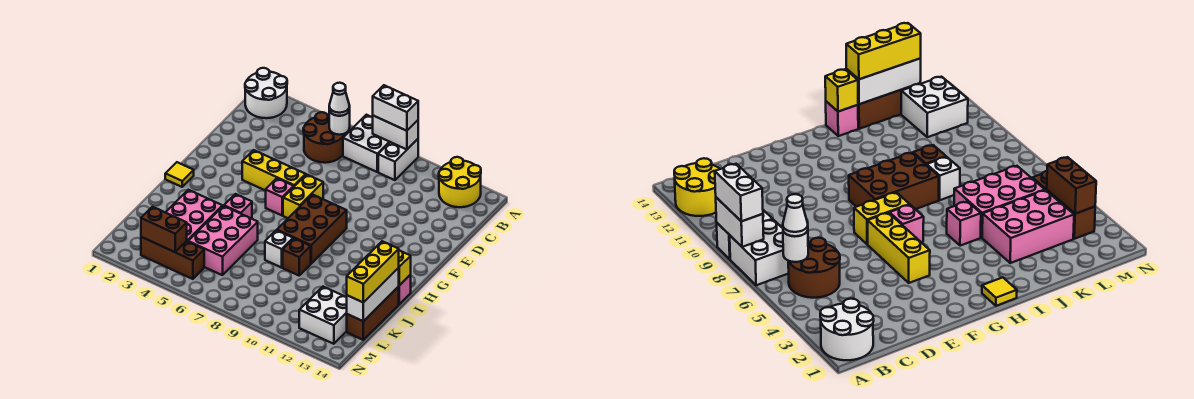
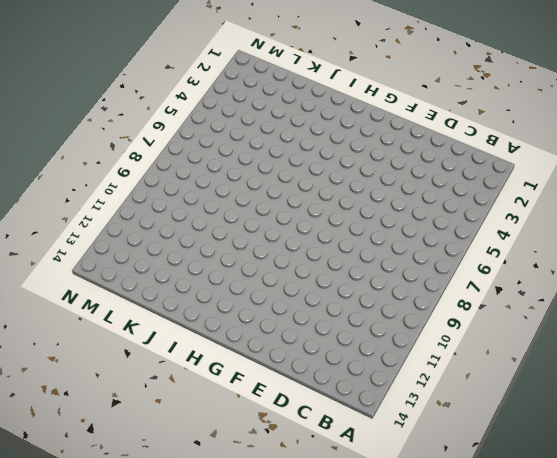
none -> white round brick A1:B2 level 1
none -> white brick A7:B8 level 1
none -> white brick A9:B9 level 1

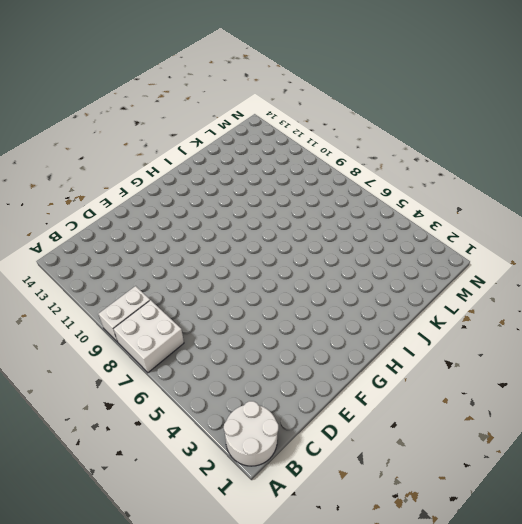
none -> yellow round brick A12:B13 level 1
none -> brown round brick B5:C6 level 1
none -> yellow brick F4:F6 level 1

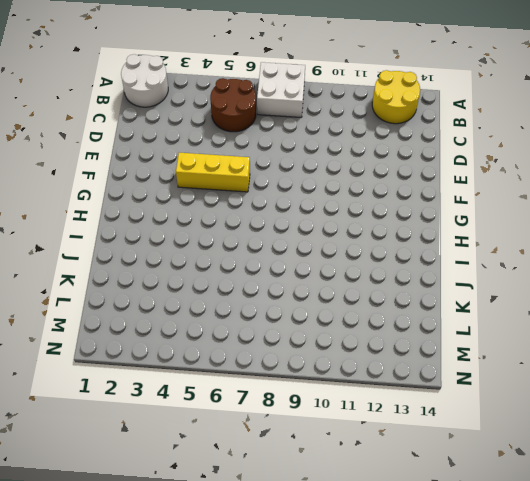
none -> white brick A9:B9 level 1
none -> yellow brick F7:G7 level 1
none -> pink brick G6 level 1

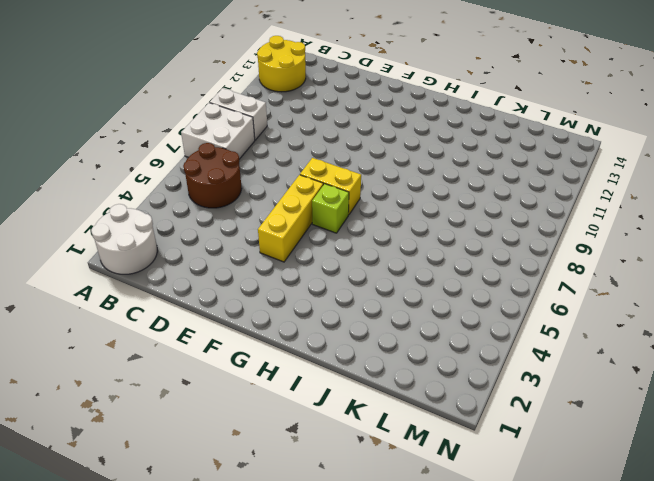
lime brick G6 level 1 -> pink brick G6 level 1
none -> brown brick G8:I9 level 1
none -> yellow tile H1 level 1
none -> pink brick I5 level 1

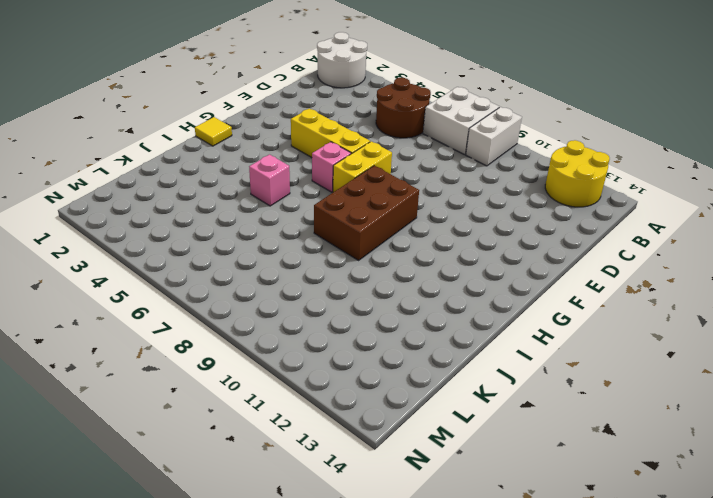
none -> pink brick I14 level 1
none -> pink brick J3:L4 level 1
none -> pink brick J5:L6 level 1

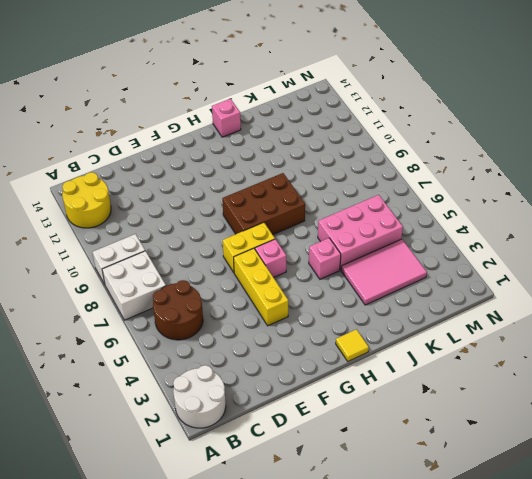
pink tile J3:L4 level 1 -> pink brick J3:L4 level 1
none -> white brick J8 level 1
none -> brown brick J9 level 1
none -> brown brick J14:L14 level 1

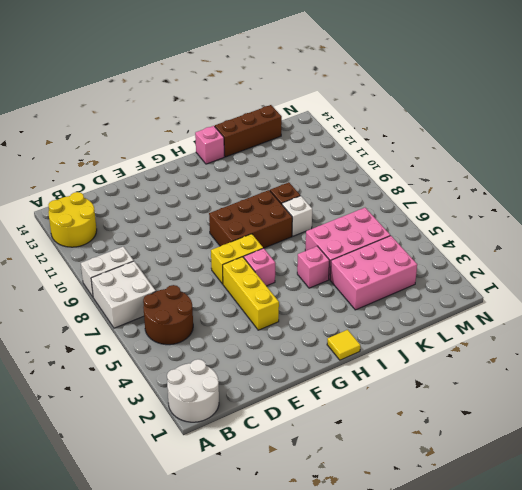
none -> white brick L12:M13 level 1
none -> brown brick M3:M5 level 1
none -> white brick A8:A9 level 2

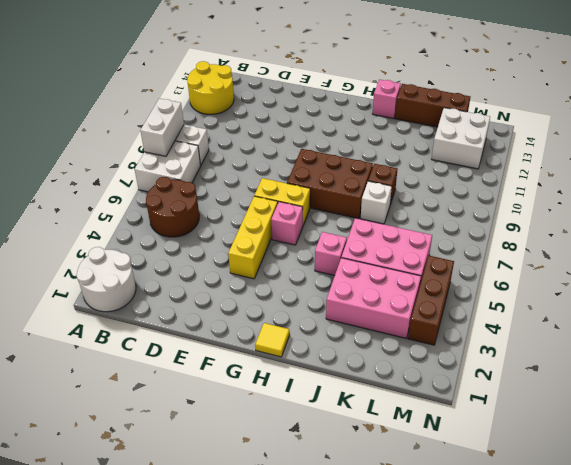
none -> white round brick B6 level 2
none -> yellow brick I14 level 2
none -> white brick J14:L14 level 2

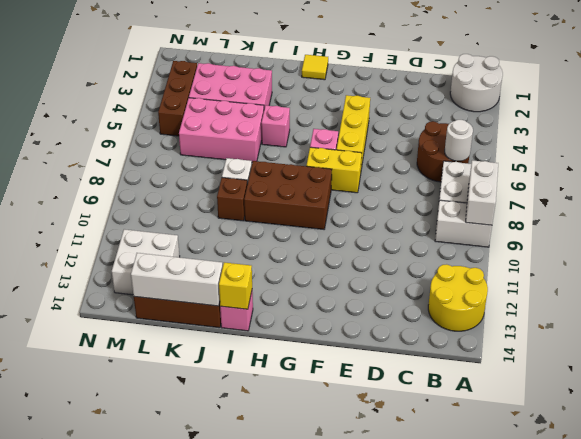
none -> brown brick M3:M4 level 2
none -> white brick A8:A9 level 3
none -> white cone B6 level 3

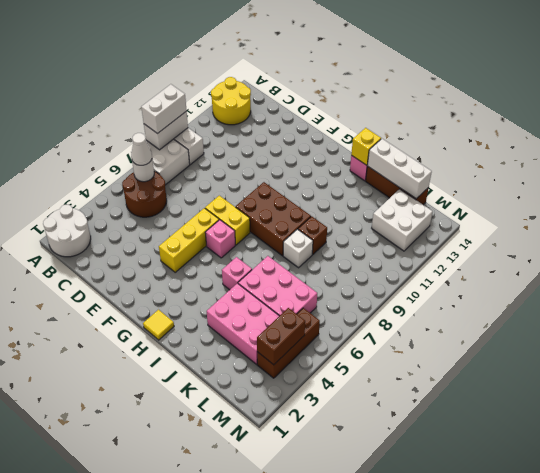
none -> yellow brick J14:L14 level 3

